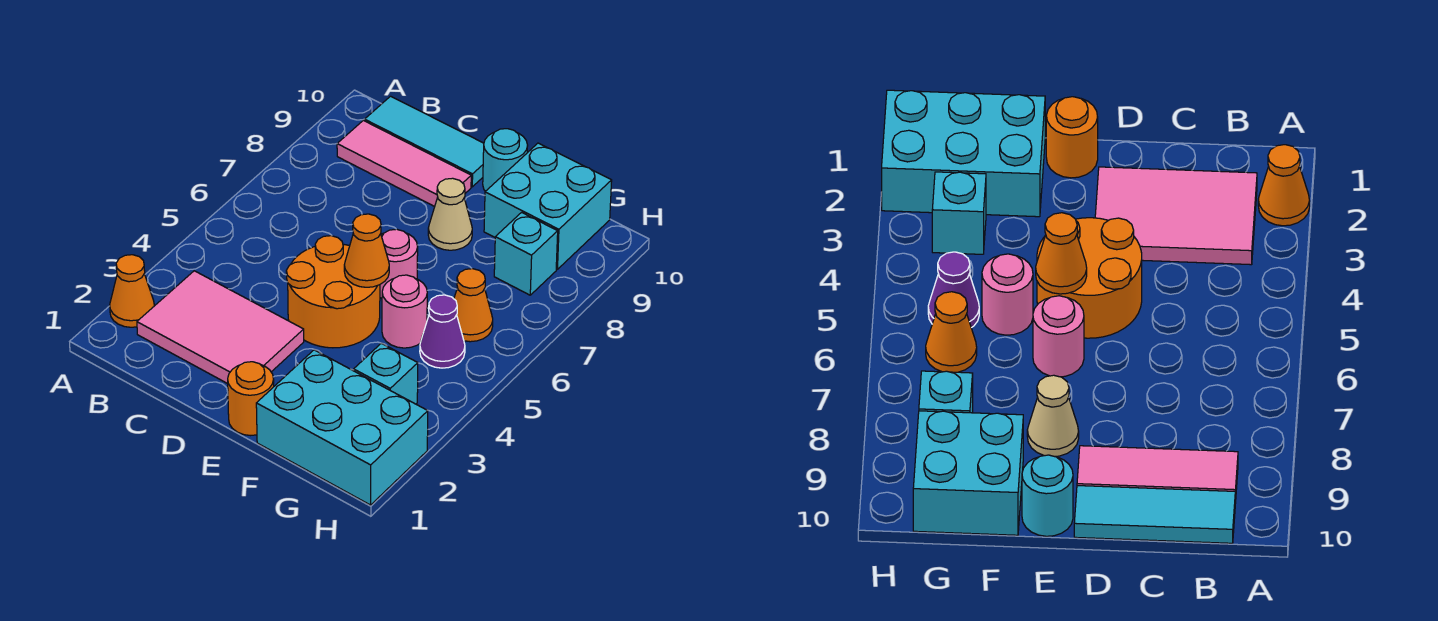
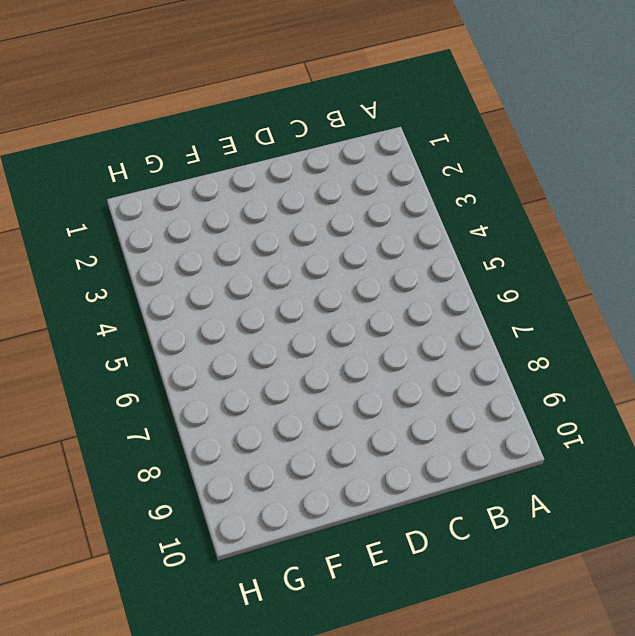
none -> orange cone A2 level 1
none -> pink tile B2:D3 level 1
none -> pink tile B9:D9 level 1

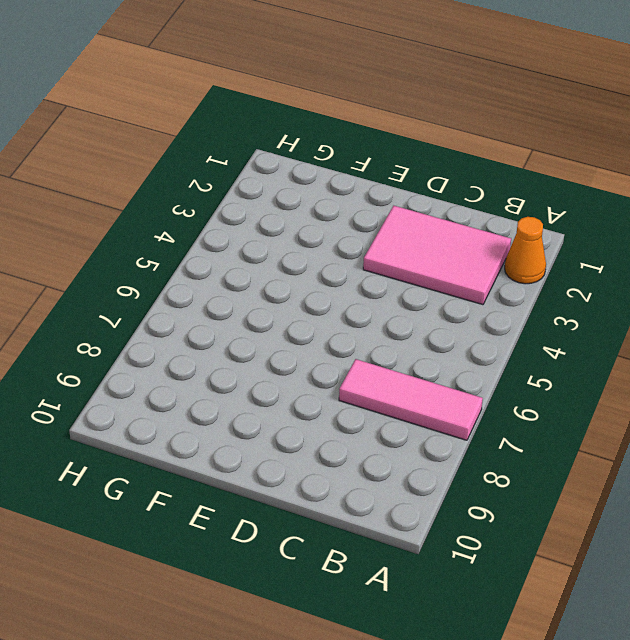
pink tile A7:C7 level 1 -> pink tile B9:D9 level 1
none -> cyan tile B10:D10 level 1
none -> orange round brick D4:E5 level 1
none -> orange round brick E1 level 1

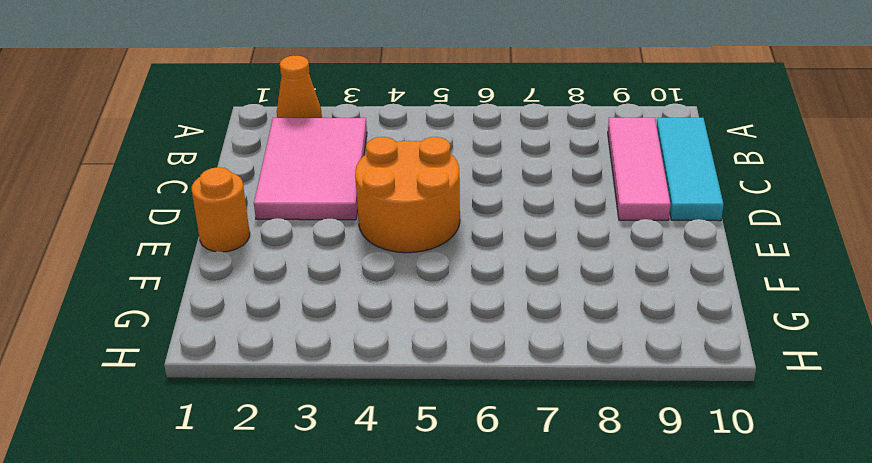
none -> pink round brick E6 level 1
none -> tan cone E8 level 1
none -> cyan round brick E10 level 1

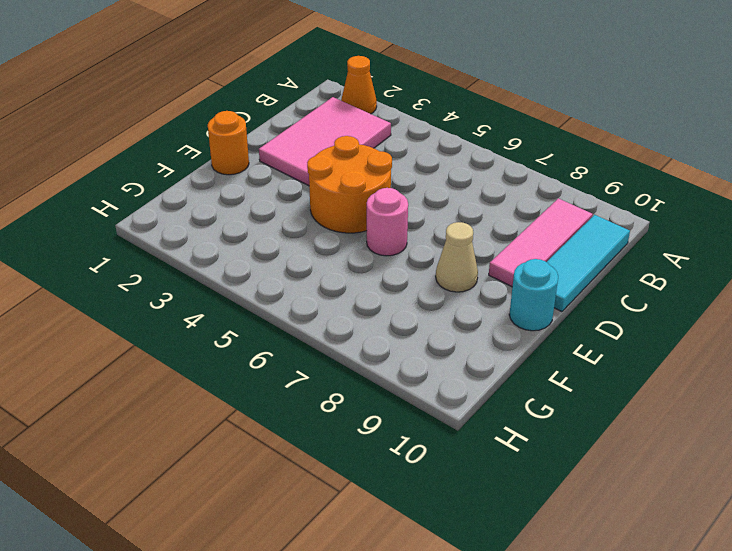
none -> cyan brick F1:H2 level 1
none -> pink round brick F5 level 1
none -> cyan brick F9:G10 level 1

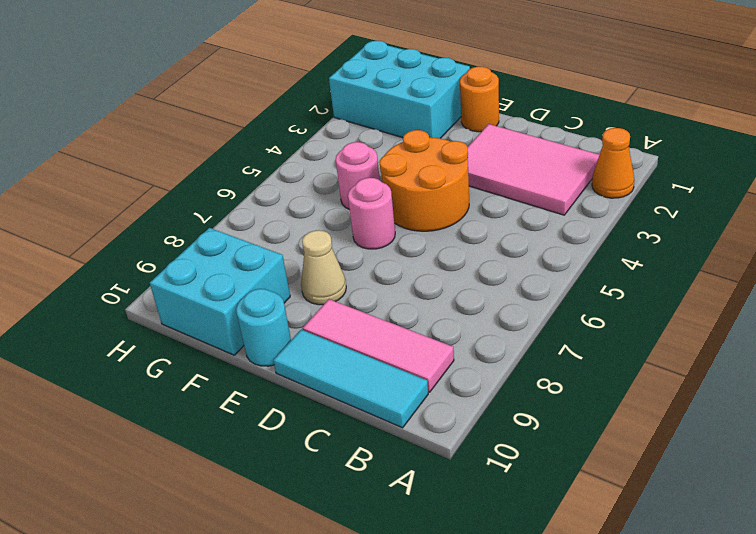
none -> cyan brick G3 level 1
none -> purple cone G5 level 1
none -> orange cone G6 level 1

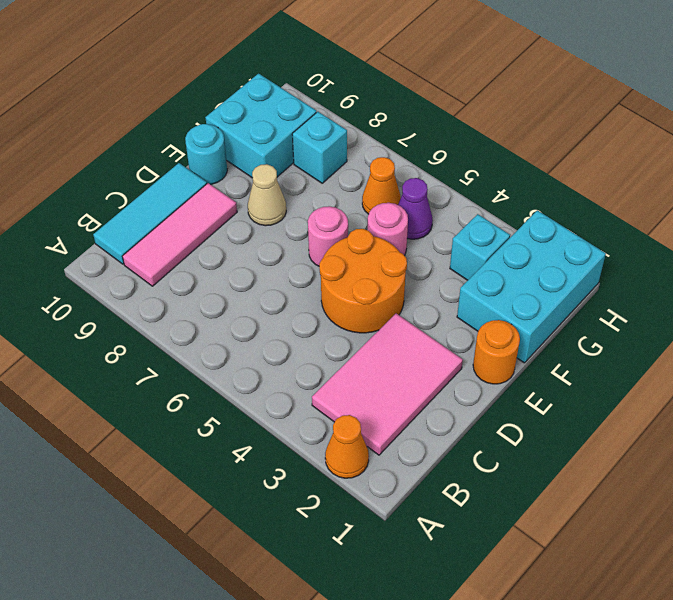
none -> orange cone E5 level 2

